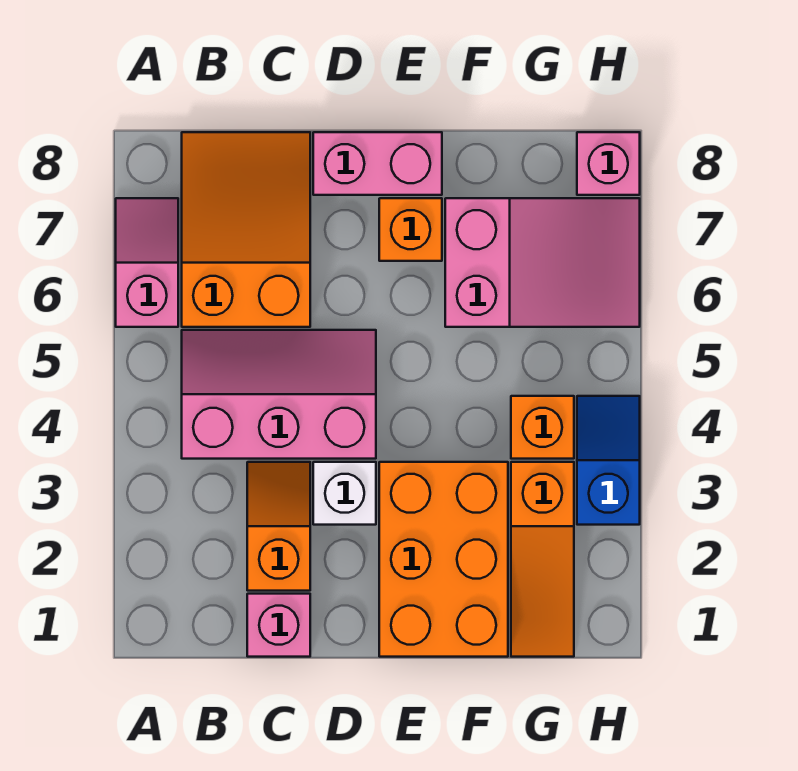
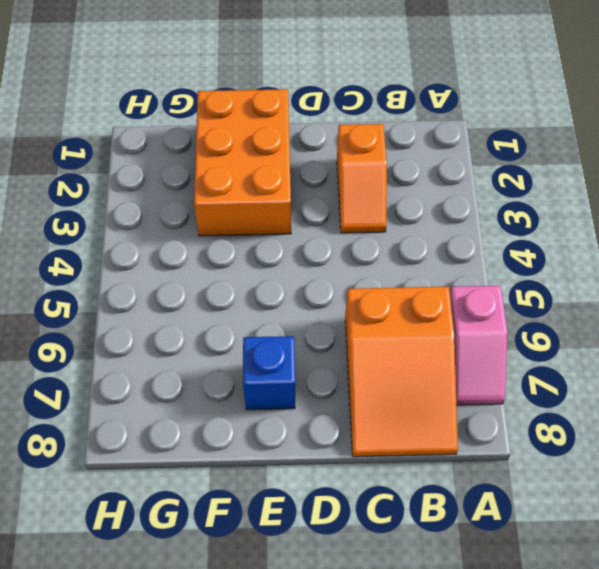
blue brick E7 level 1 -> orange brick E7 level 1
none -> pink slope B4:D5 level 1 top 4
none -> pink brick C1 level 1
none -> white brick D3 level 1

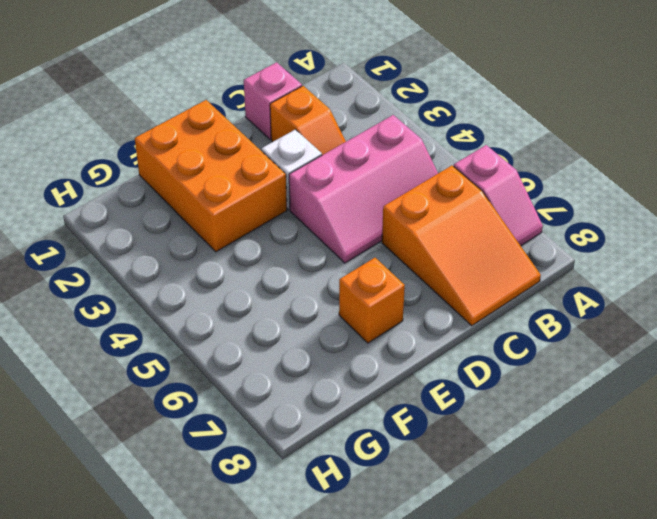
none -> pink brick D8:E8 level 1
none -> pink slope F6:H7 level 1 top F
none -> orange slope G1:G3 level 1 top 3

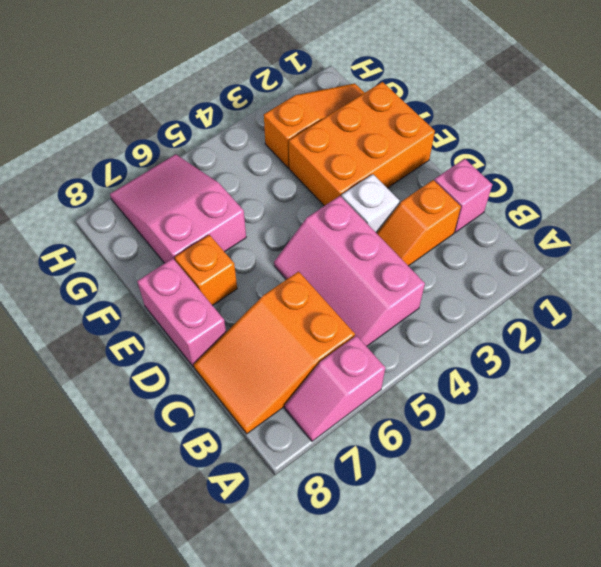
none -> orange brick G4 level 1
none -> blue slope H3:H4 level 1 top 3
none -> pink brick H8 level 1

